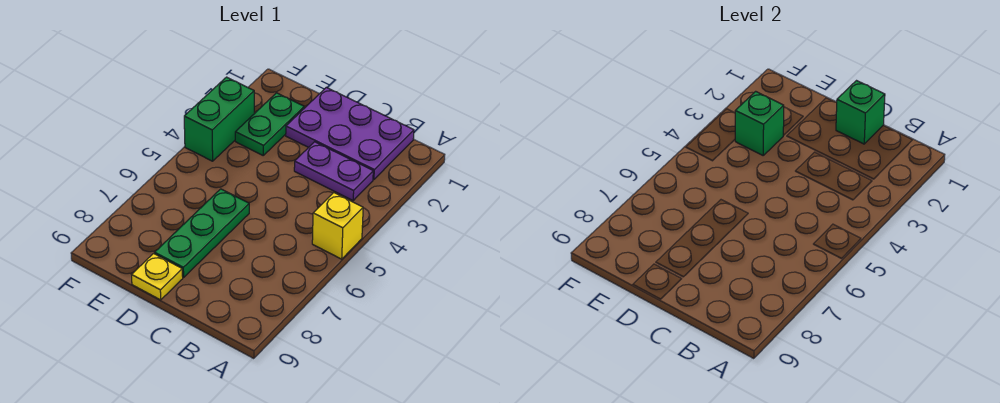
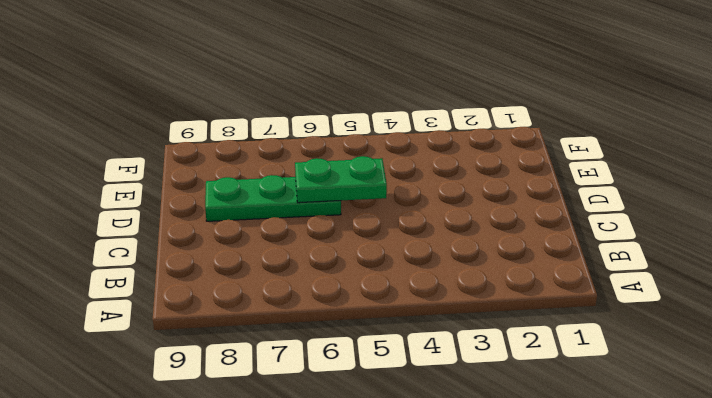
green plate D5:D6 level 2 -> green plate E2:E3 level 1
none -> yellow brick A5 level 1
none -> purple plate B1:D2 level 1

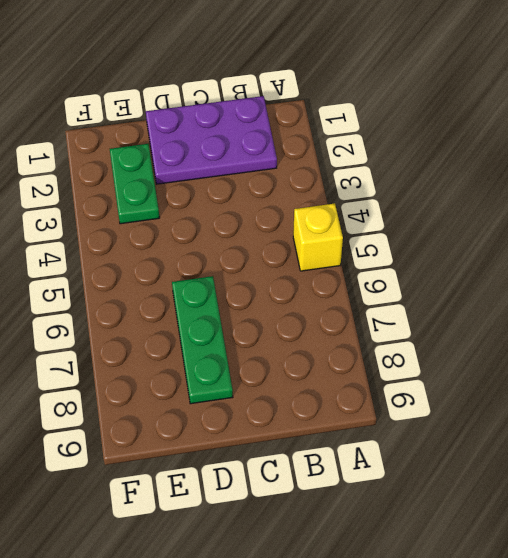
none -> purple plate B3:C3 level 1
none -> yellow plate D9 level 1

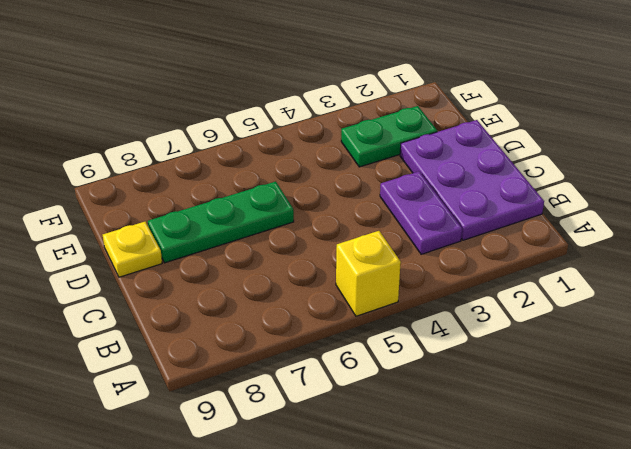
none -> green brick F3:F4 level 1
none -> green brick C1 level 2

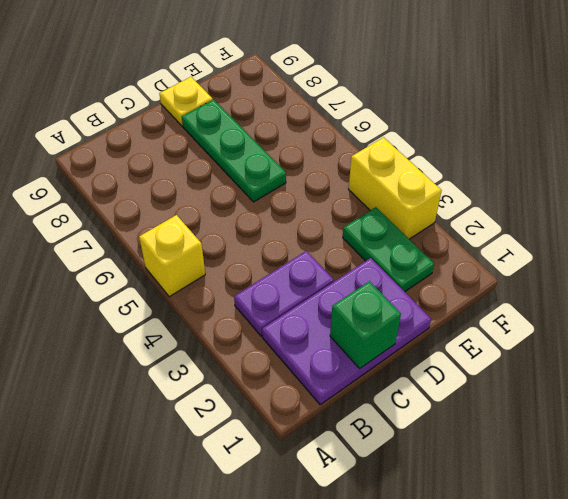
yellow brick F3:F4 level 1 -> green brick F3:F4 level 1
none -> green brick E3 level 2

